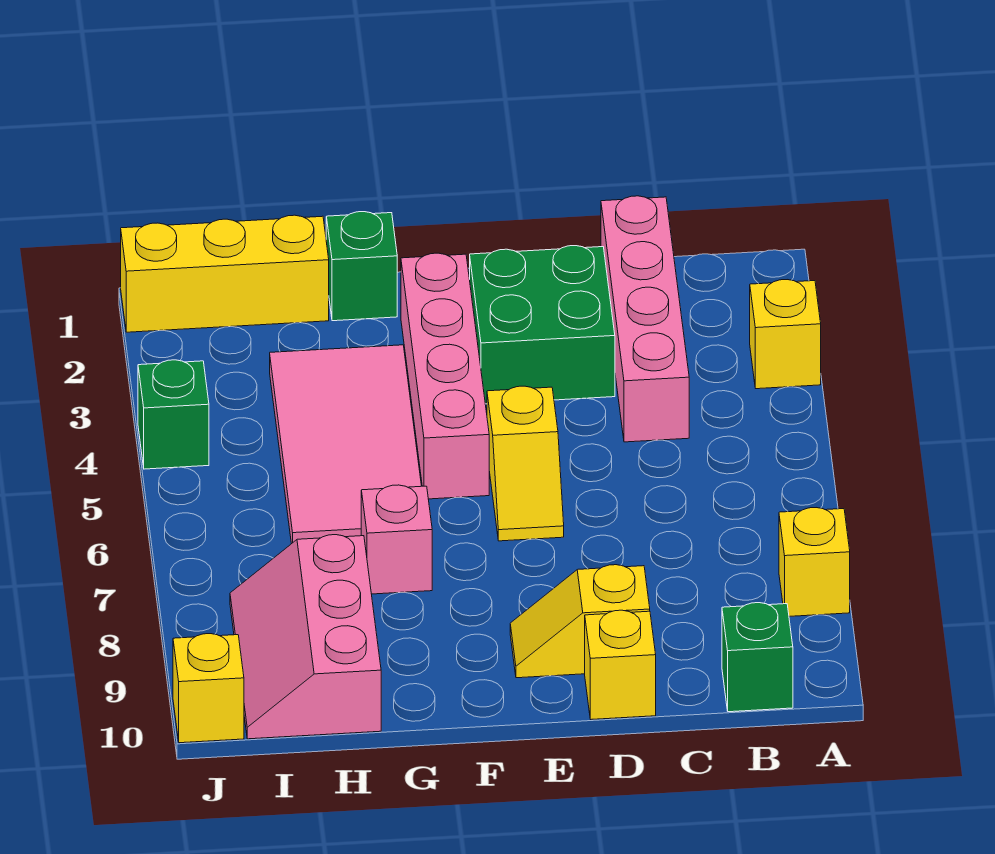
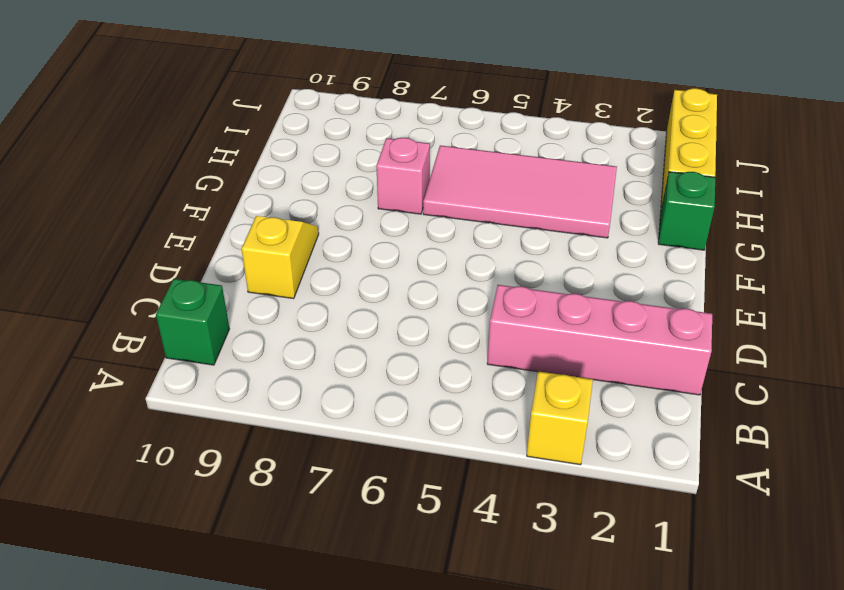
none -> yellow brick A8 level 1
none -> green brick D2:E3 level 1
none -> yellow brick D10 level 1

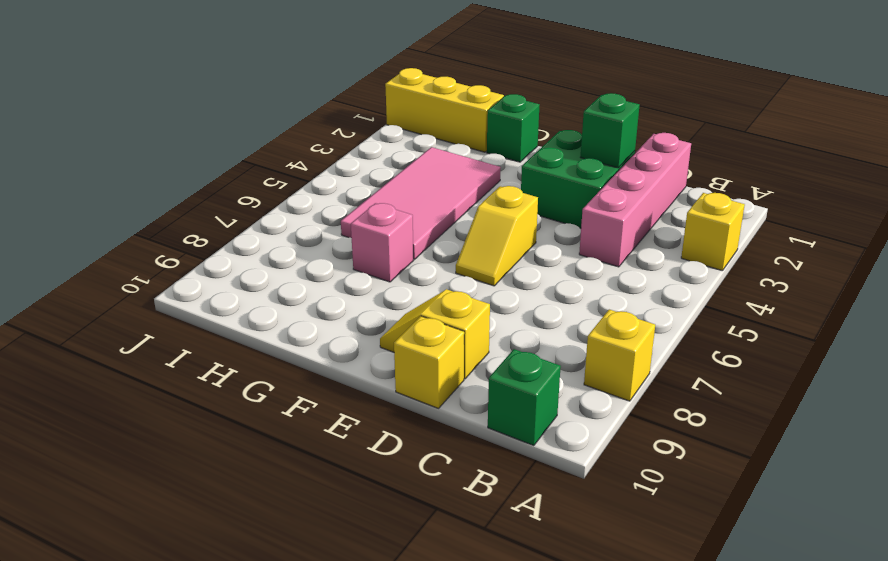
green brick D2 level 2 -> green brick J4 level 1
none -> pink brick F2:F5 level 1
none -> pink slope H8:I10 level 1 top H
none -> yellow brick J10 level 1

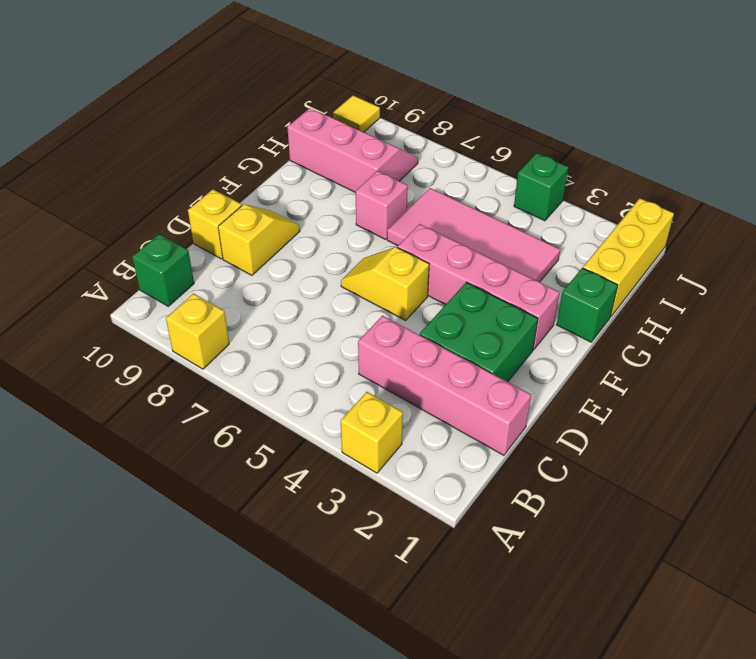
yellow tile J10 level 1 -> yellow brick J10 level 1

